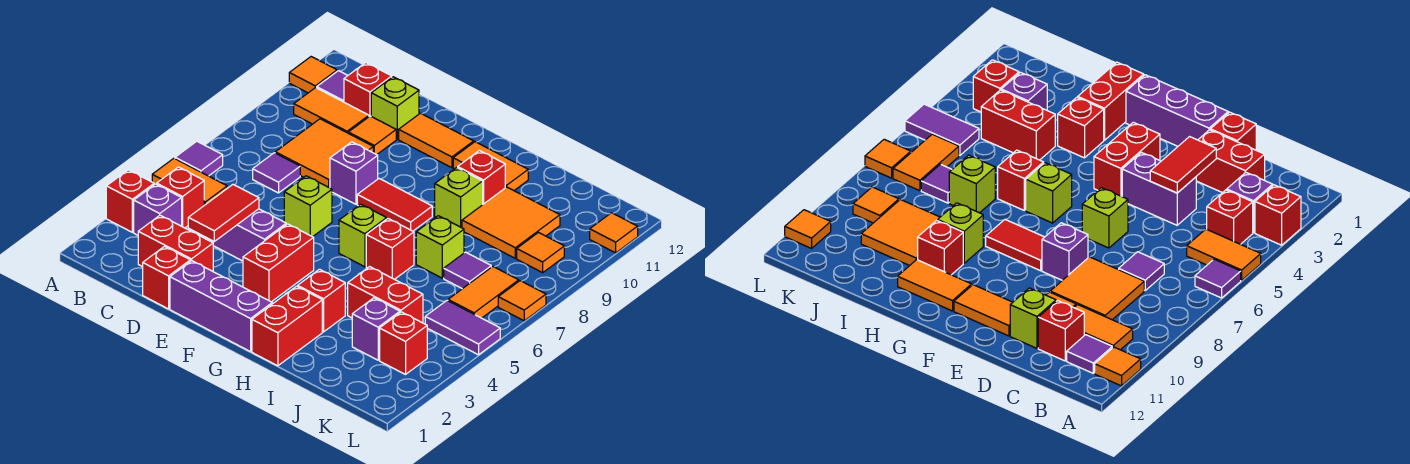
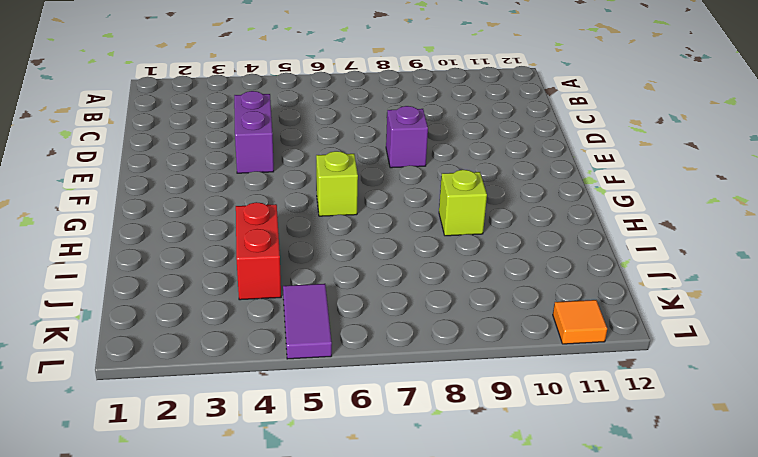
none -> red brick A3 level 1
none -> orange tile A5:B5 level 1
none -> purple tile A6 level 1
none -> orange tile A11 level 1

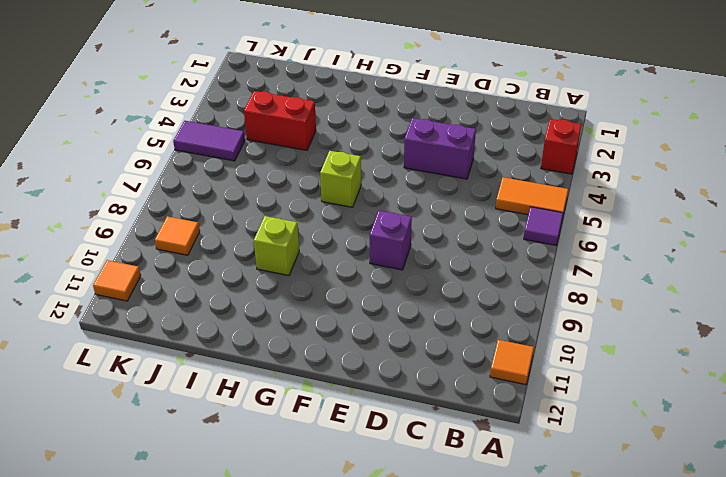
none -> purple brick B3 level 1
none -> red brick B4 level 1
none -> orange tile B10:C10 level 1
none -> purple tile B11 level 1

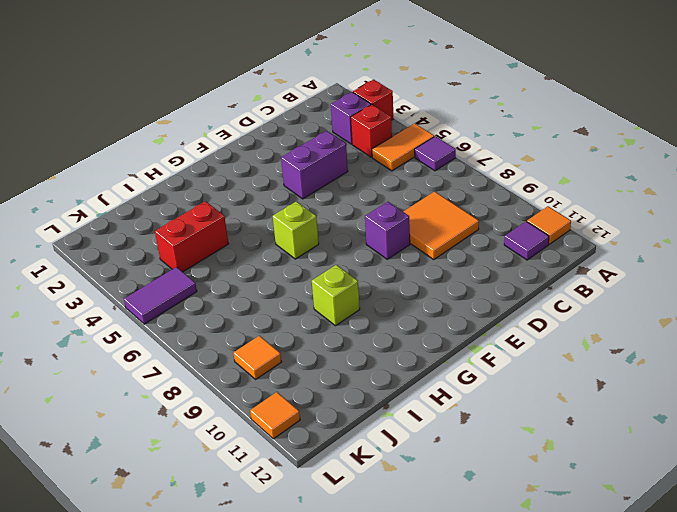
none -> orange tile B10:C10 level 1
none -> red brick C2:D2 level 1
none -> purple tile C7 level 1
none -> red brick C11 level 1

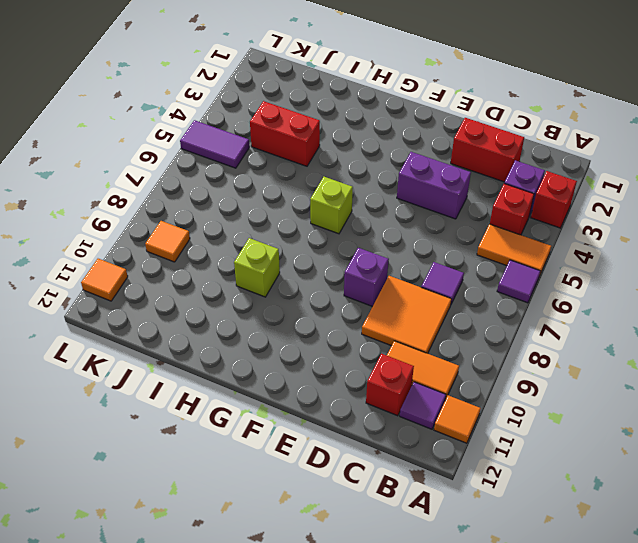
none -> red brick D1 level 1
none -> orange tile D10 level 1
none -> lime brick D11 level 1
none -> purple brick E1:G1 level 1

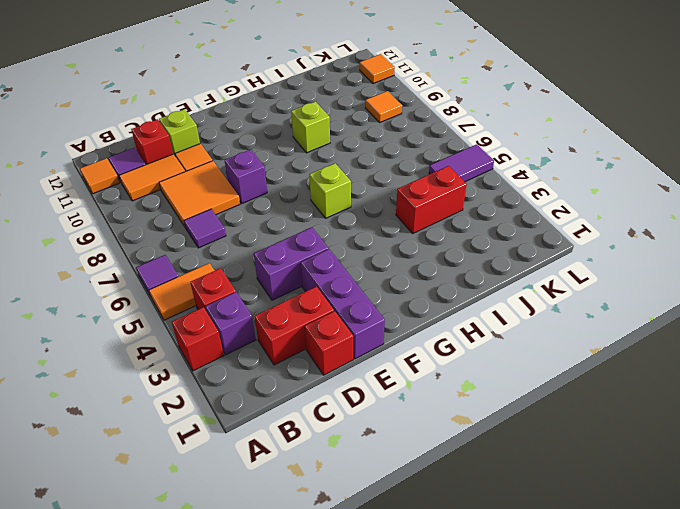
purple brick E1:E3 level 1 -> purple brick E1:G1 level 1
none -> lime brick E6 level 1
none -> orange tile E11:F11 level 1
none -> red brick F3:F4 level 1
none -> red tile F8:G8 level 1

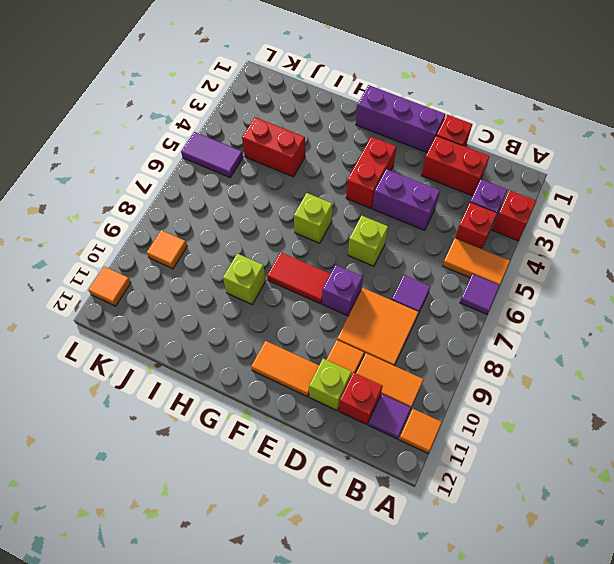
none -> orange tile G11:H11 level 1
none -> red brick H1:H2 level 1
none -> red brick H3 level 1
none -> red brick H6 level 1

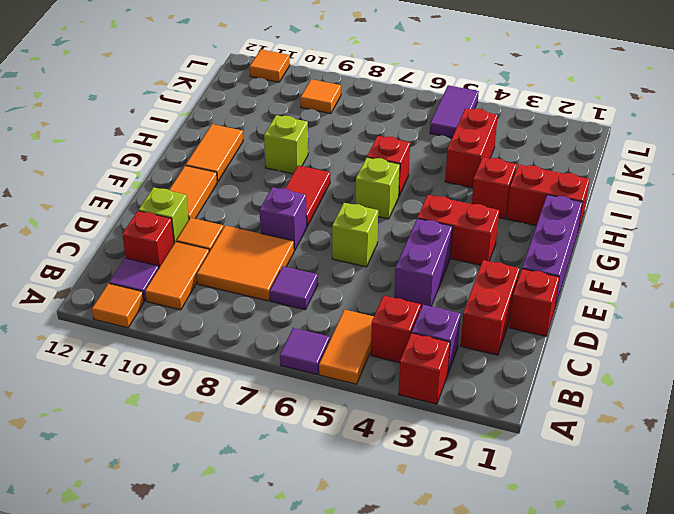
none -> red brick H10 level 1
none -> lime brick I7 level 1
none -> orange tile I9:J10 level 1
none -> purple brick J3 level 1

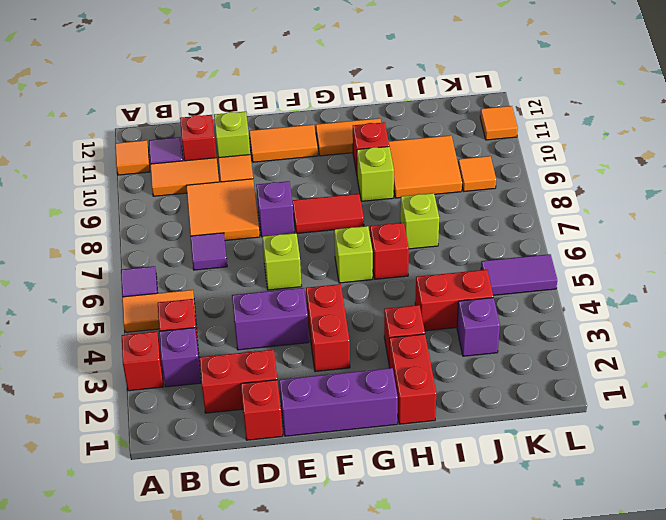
none -> purple tile J7 level 1
none -> red brick K3 level 1
none -> orange tile K6:K7 level 1
none -> orange tile L7 level 1

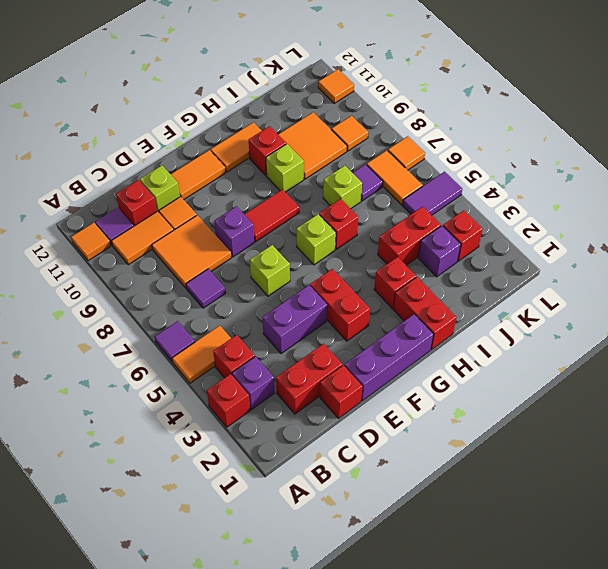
none -> red tile D3:D4 level 2

